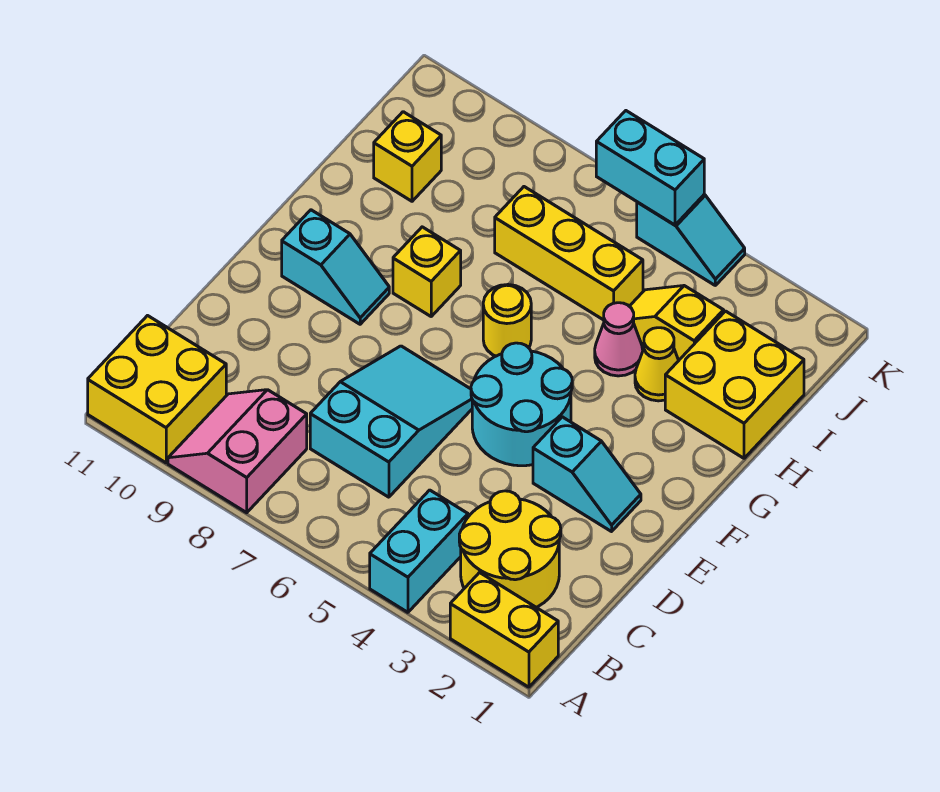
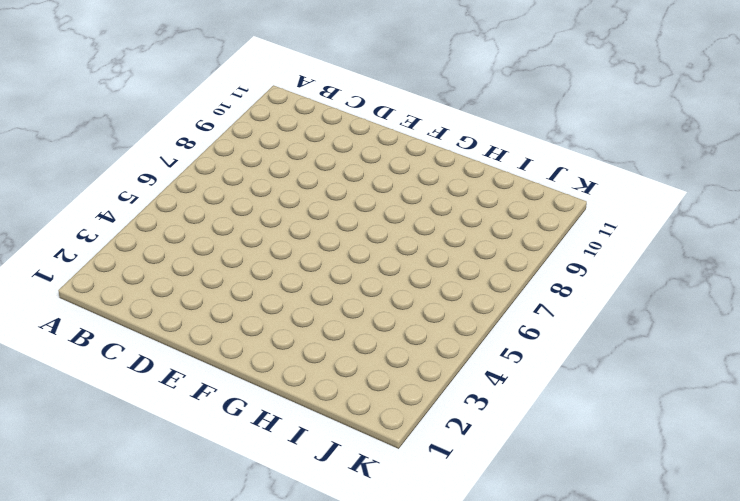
none -> yellow brick A1:A2 level 1
none -> cyan brick A4:B4 level 1
none -> pink slope A8:B9 level 1 top 8

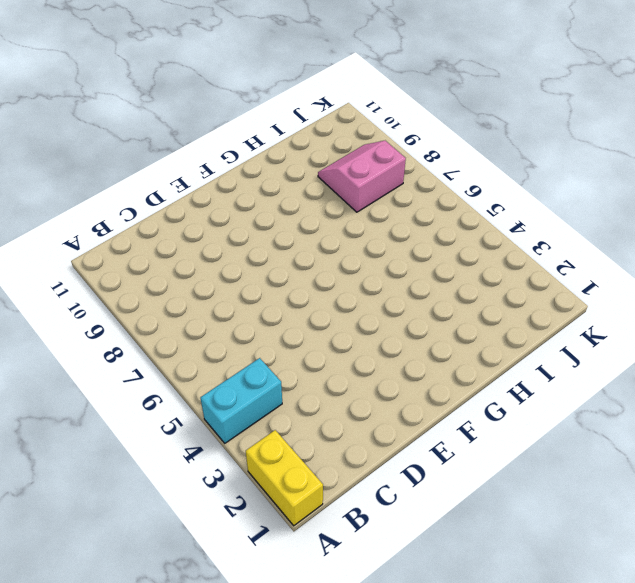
pink slope I8:J9 level 1 top 8 -> pink slope A8:B9 level 1 top 8
none -> yellow brick A10:B11 level 1
none -> yellow round brick B2:C3 level 1
none -> cyan slope C6:E7 level 1 top C

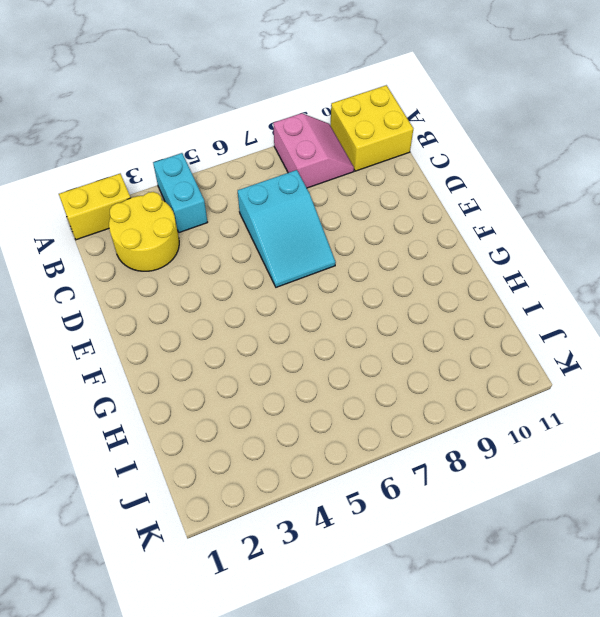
none -> cyan slope E2:E3 level 1 top 3
none -> cyan round brick E4:F5 level 1
none -> cyan slope F9:F10 level 1 top 10

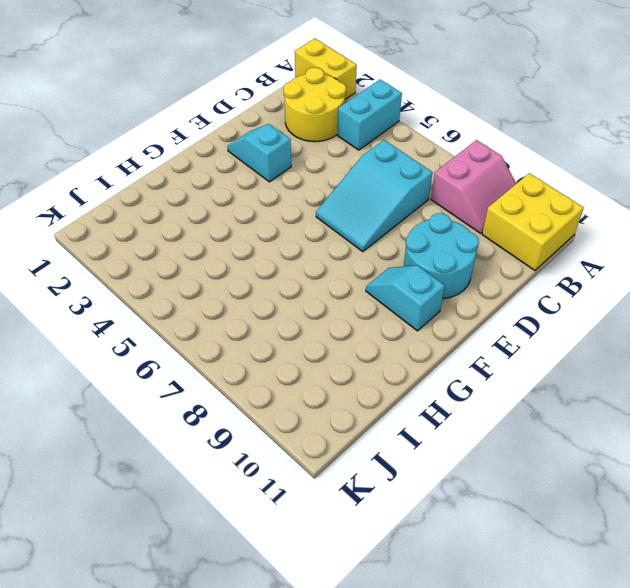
cyan round brick D9:E10 level 1 -> cyan round brick E4:F5 level 1
none -> yellow round brick G6 level 1
none -> yellow brick G8 level 1
none -> yellow brick H1:I2 level 1

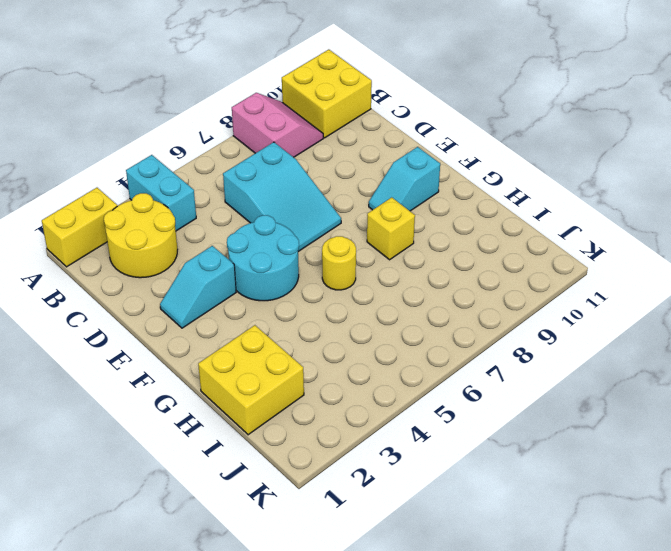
none -> yellow cone H3 level 1
none -> pink cone H4 level 1
none -> yellow slope I3:I4 level 1 top 3

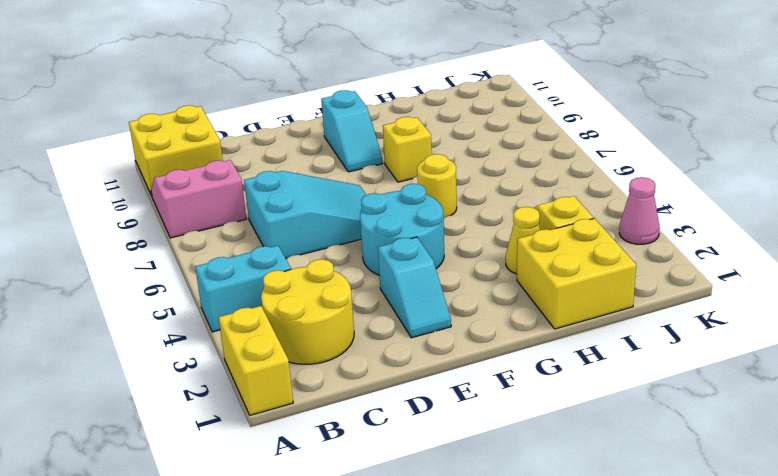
pink cone K3 level 1 -> pink cone H4 level 1
none -> yellow brick I5:I7 level 1
none -> yellow brick I10 level 1
none -> cyan slope K4:K5 level 1 top 5

